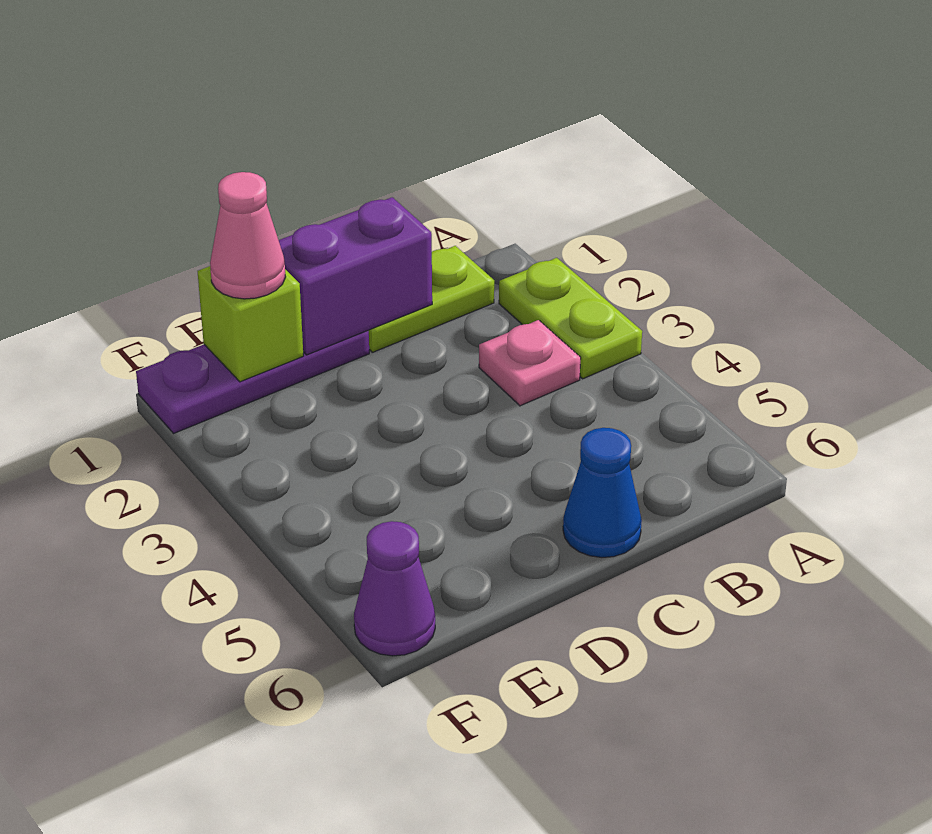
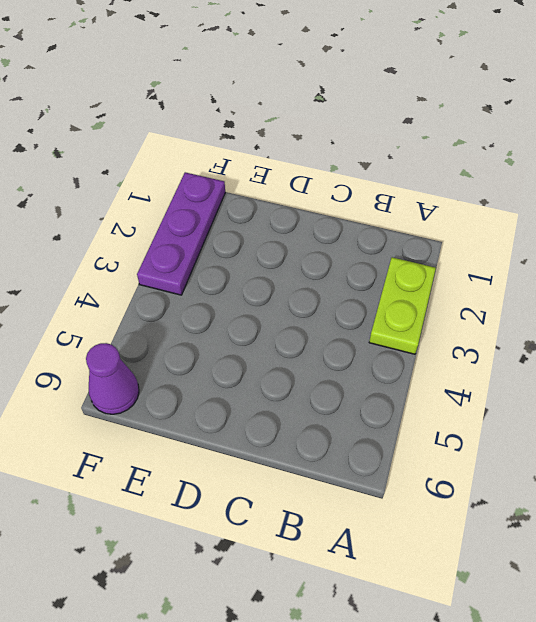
purple plate F1:F3 level 1 -> purple plate D1:F1 level 1
none -> lime plate B1:C1 level 1
none -> pink plate B3 level 1

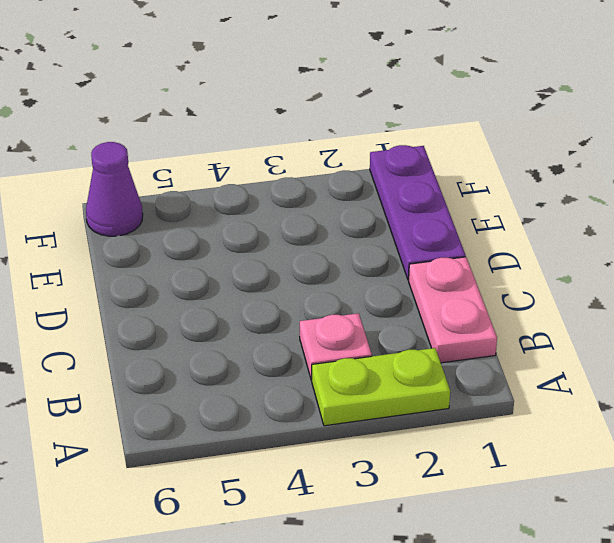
pink plate B1:C1 level 1 -> lime plate B1:C1 level 1
none -> blue cone C6 level 1
none -> purple brick C1:D1 level 2

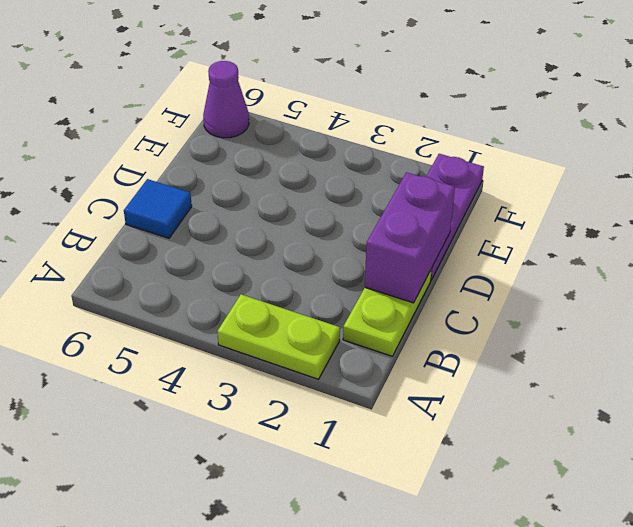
blue tile C6 level 1 -> blue cone C6 level 1
none -> pink plate B3 level 1
none -> lime brick E1 level 2

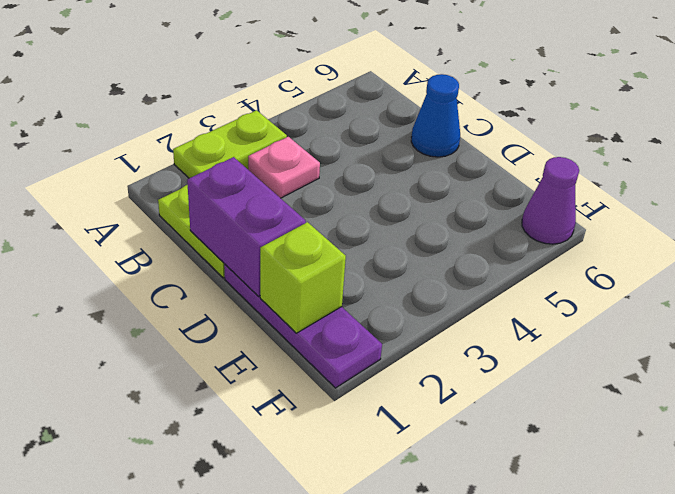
none -> pink cone E1 level 3

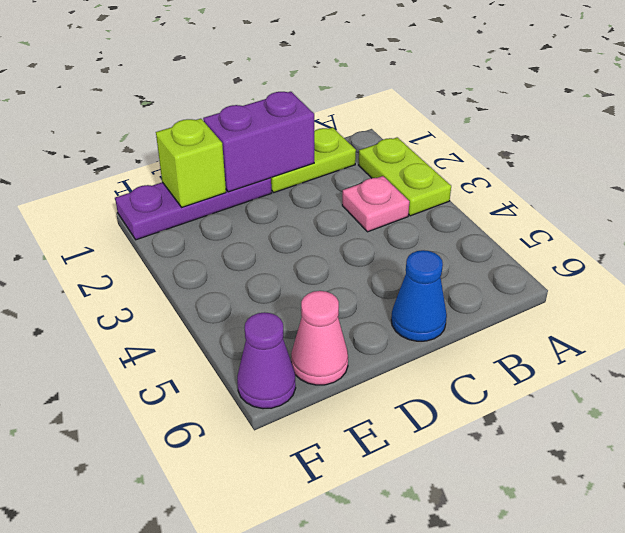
pink cone E6 level 1 -> pink cone E1 level 3

